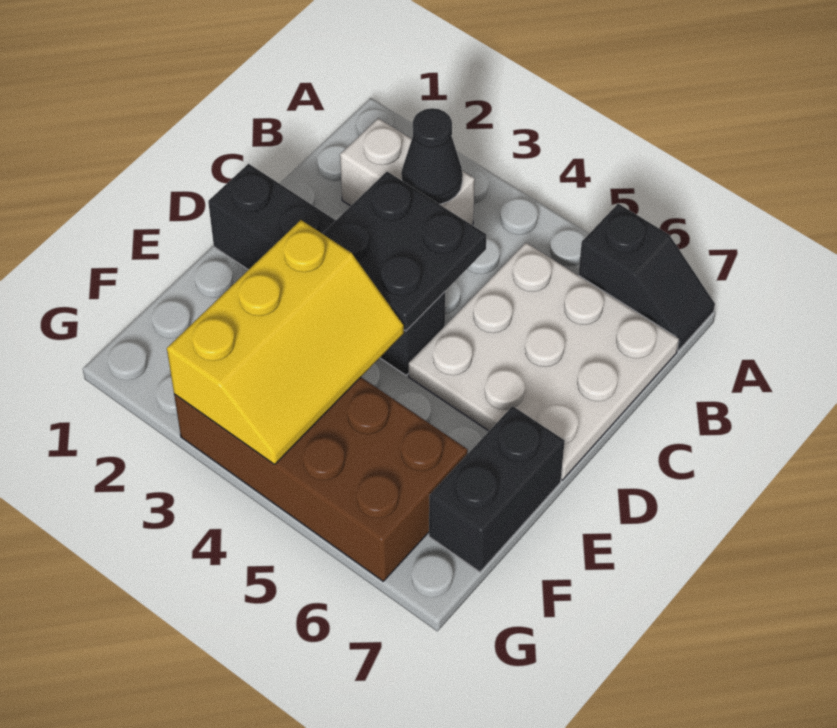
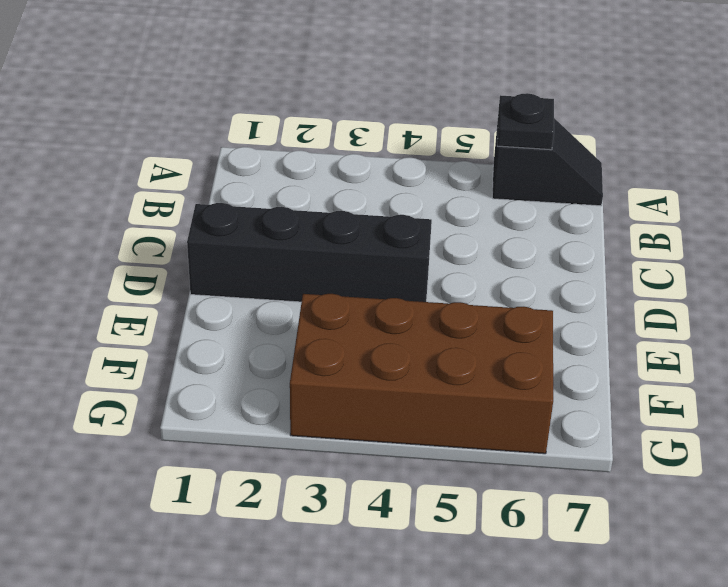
black plate A6 level 2 -> none
none -> white brick B2:B3 level 1
none -> white plate B5:D7 level 1

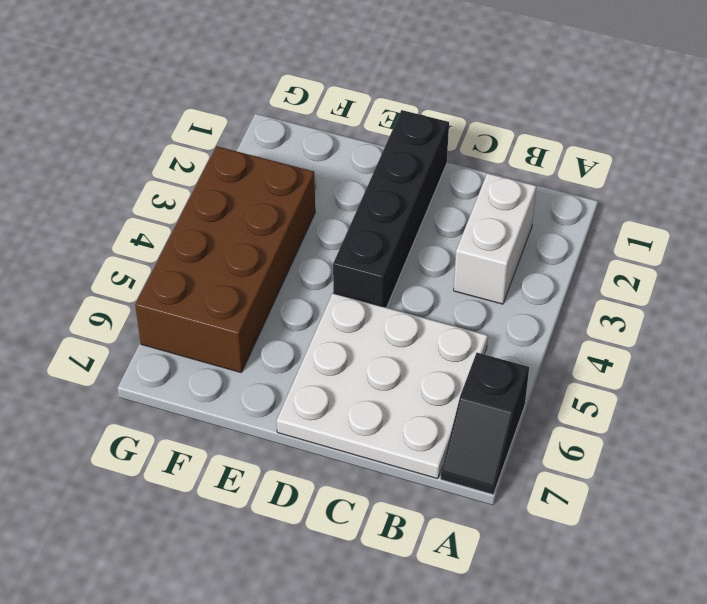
none -> black brick E7:F7 level 1
none -> black cone B3 level 2

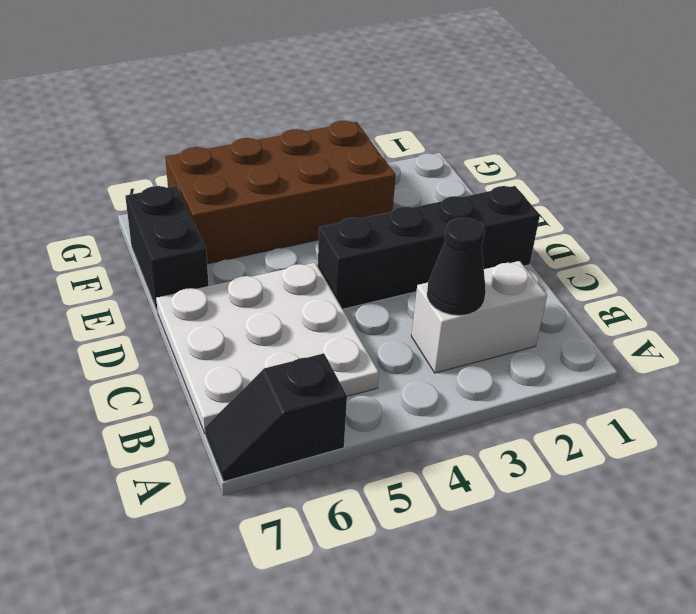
none -> black plate C3:D4 level 2
none -> yellow slope E3:G4 level 2 top 3

